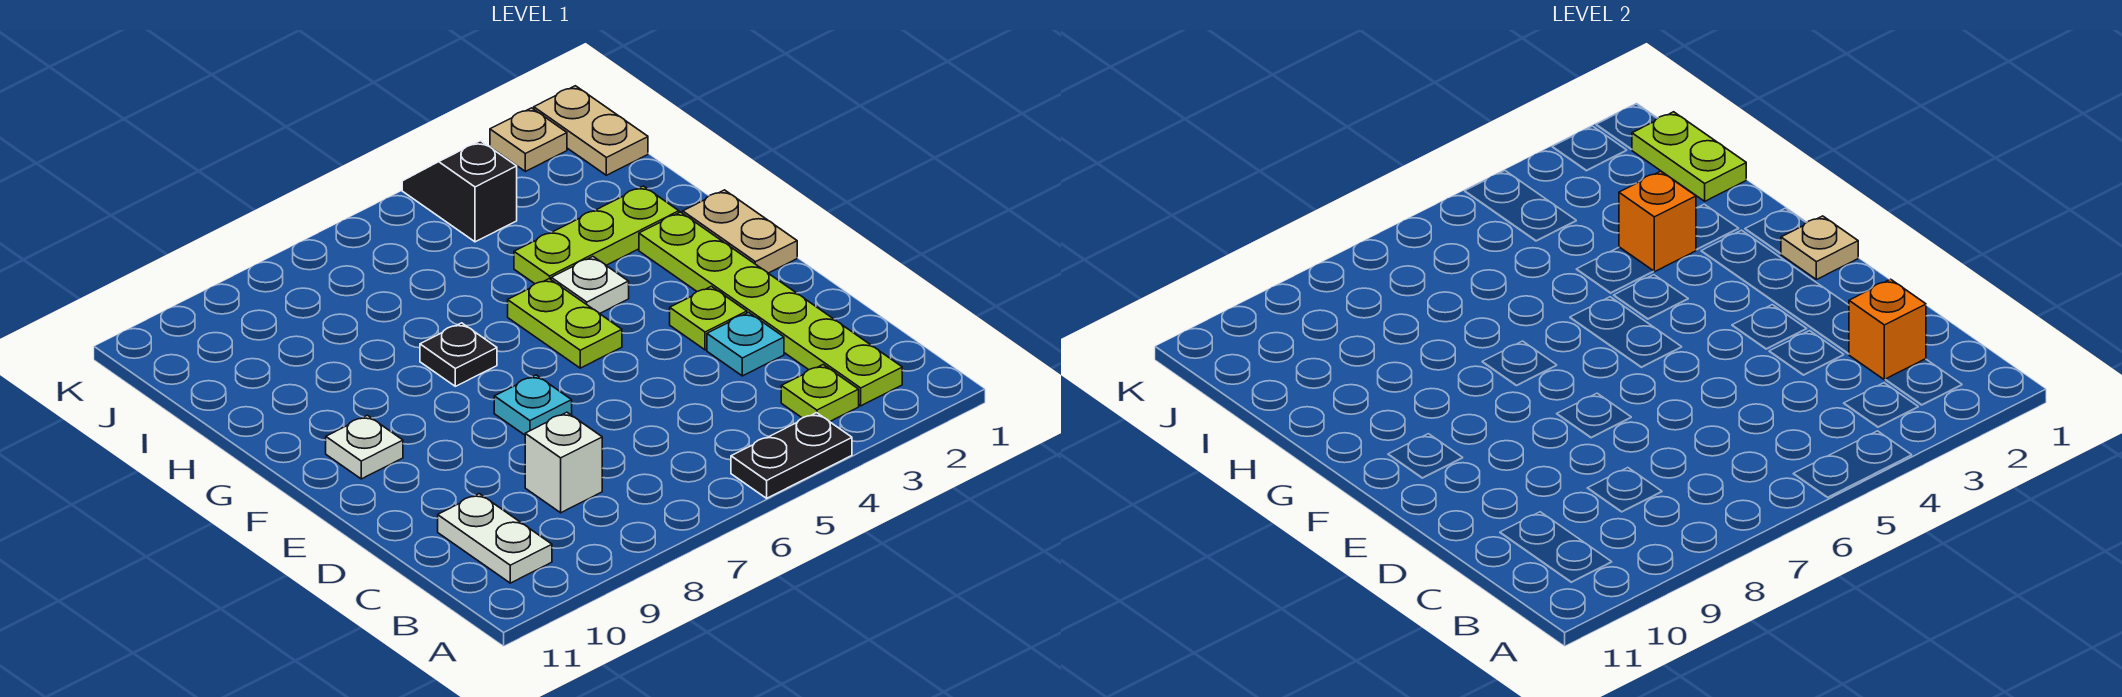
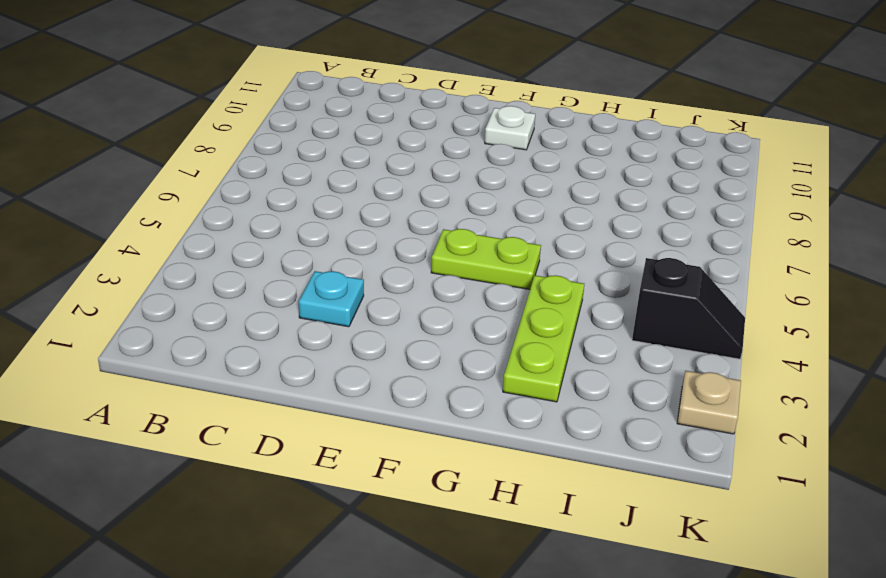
none -> black plate A4:A5 level 1
none -> lime plate B2:G2 level 1
none -> lime plate B3 level 1

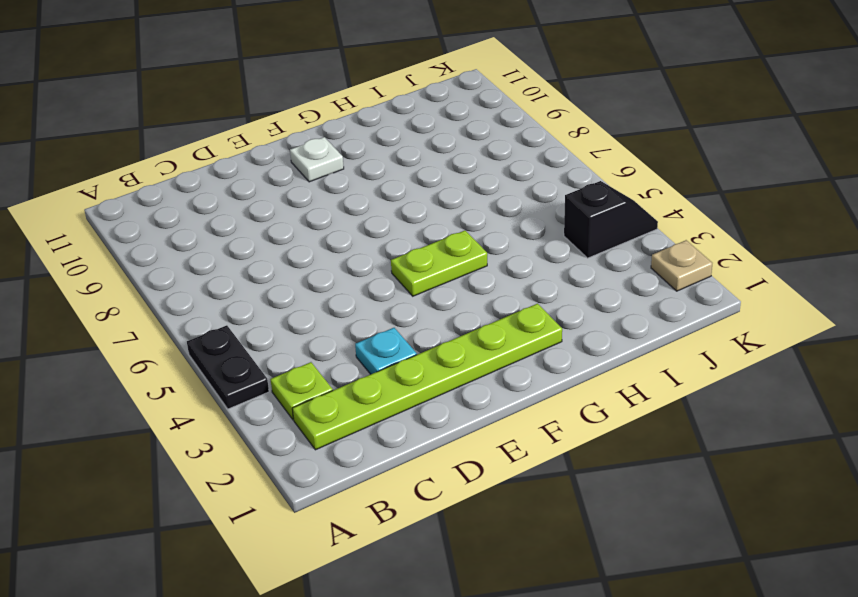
none -> white plate B10:C10 level 1
none -> white brick C8 level 1
none -> lime plate E3 level 1

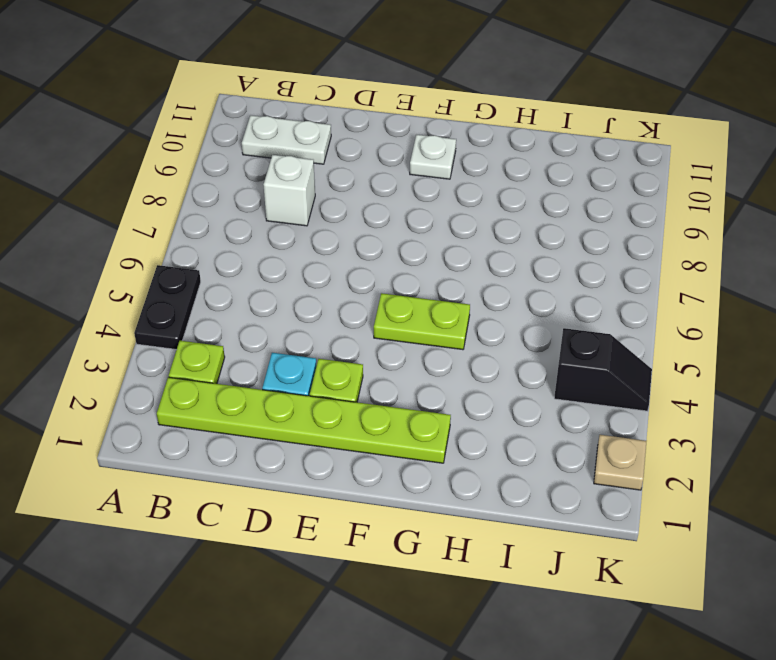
none -> cyan plate E7 level 1
none -> tan plate F1:G1 level 1
none -> white plate G4 level 1

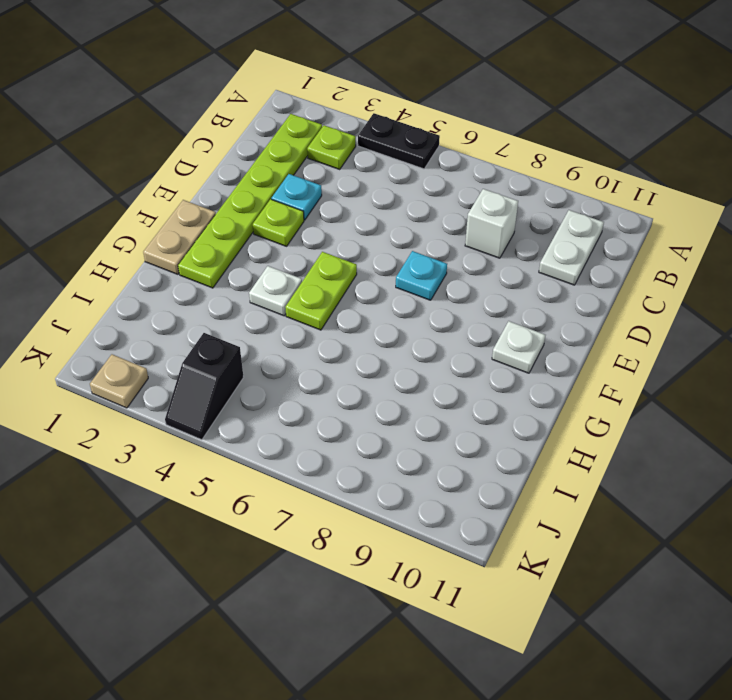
none -> black plate G7 level 1
none -> lime plate H2:H4 level 1
none -> tan plate J1:K1 level 1

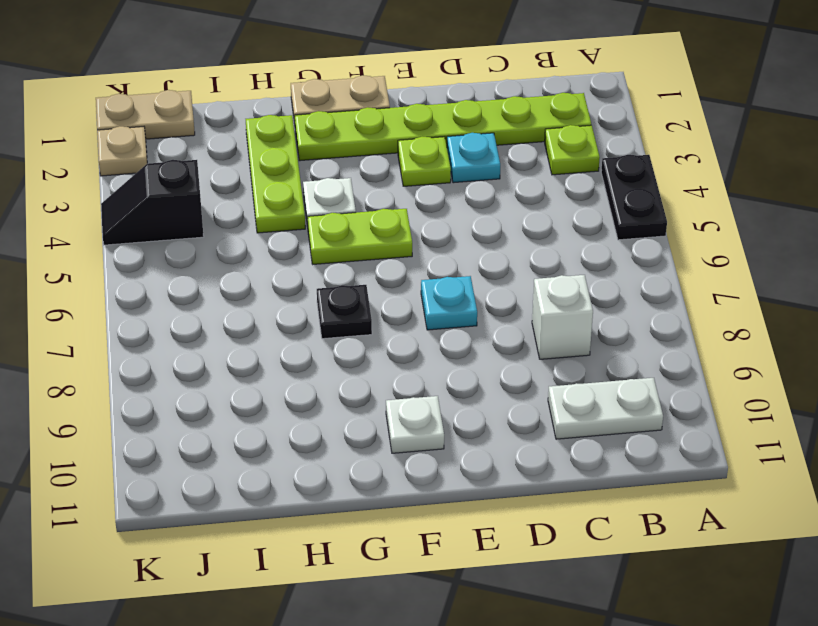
none -> orange brick C2 level 2
none -> tan plate F1 level 2
none -> orange brick H3 level 2

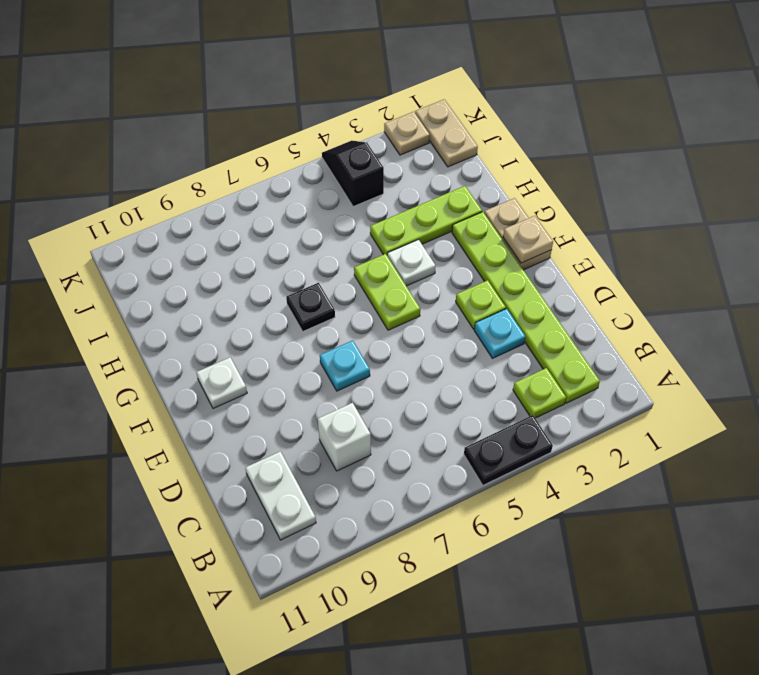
none -> orange brick C2 level 2
none -> orange brick H3 level 2
none -> lime plate I1:J1 level 2

